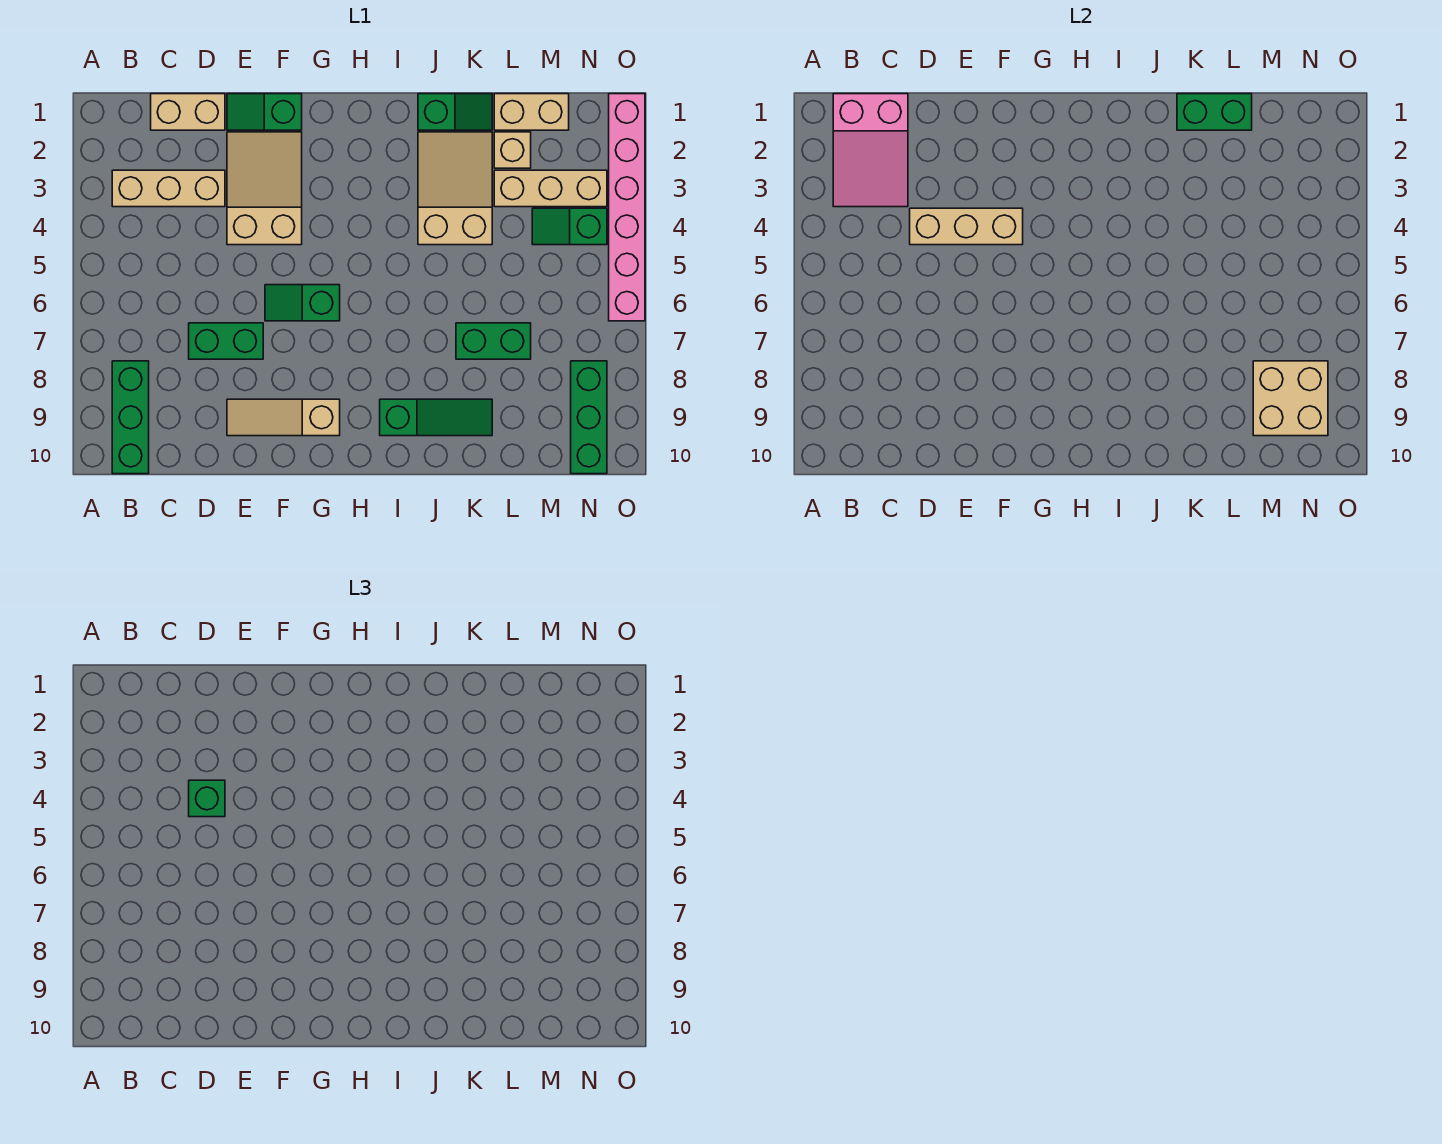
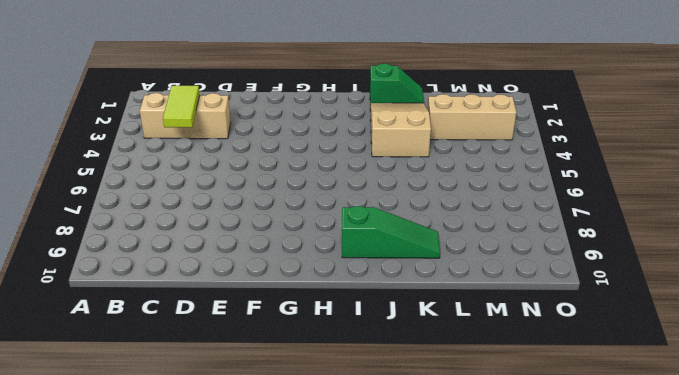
lime tile C3:C4 level 2 -> pink slope B1:C3 level 2 top 1
none -> green brick B8:B10 level 1
none -> tan brick C1:D1 level 1
none -> green brick D7:E7 level 1

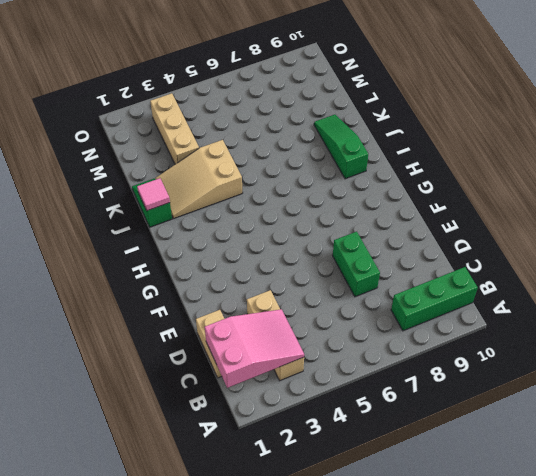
pink tile J1 level 2 -> none
none -> green slope E1:F1 level 1 top F
none -> tan slope E2:F4 level 1 top 4
none -> tan slope E9:G9 level 1 top G

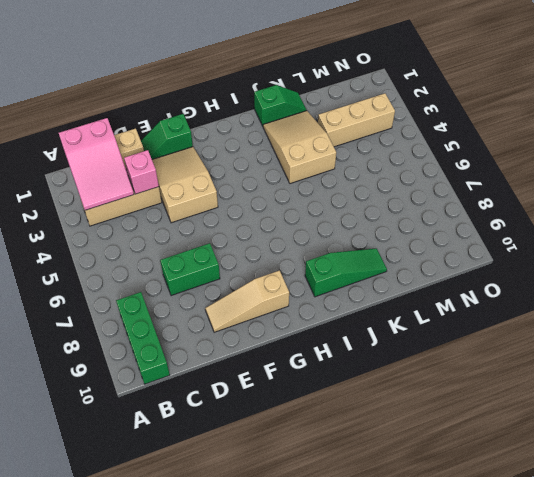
pink brick D3 level 2 -> none
none -> green slope F6:G6 level 1 top G
none -> green brick K7:L7 level 1
none -> tan brick L1:M1 level 1

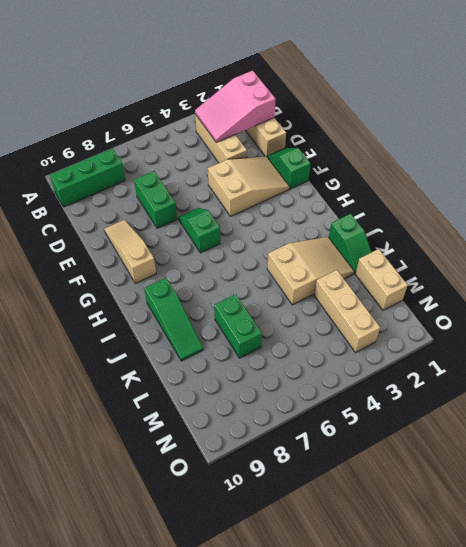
none -> tan brick L2 level 1
none -> green slope M4:N4 level 1 top N
none -> green brick N8:N10 level 1

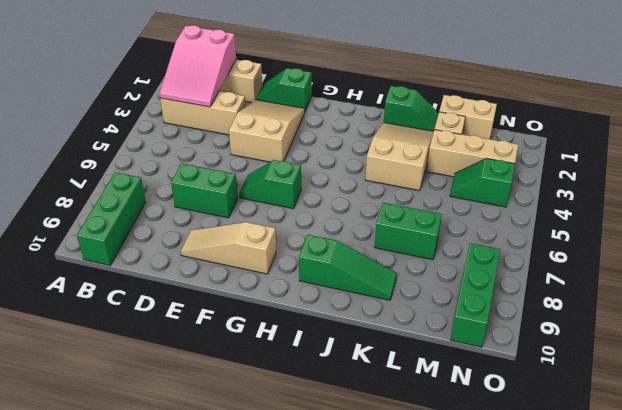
none -> pink brick O1:O6 level 1
none -> tan brick D4:F4 level 2
none -> green brick K1:L1 level 2

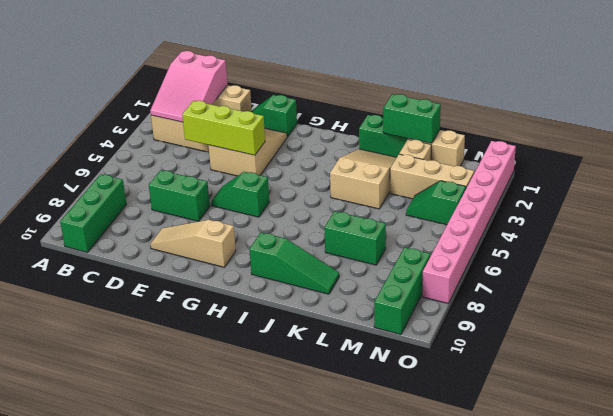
lime brick D4:F4 level 2 -> tan brick D4:F4 level 2
pink brick O1:O8 level 1 -> pink brick O1:O6 level 1
none -> tan brick M8:N9 level 2
none -> green brick D4 level 3

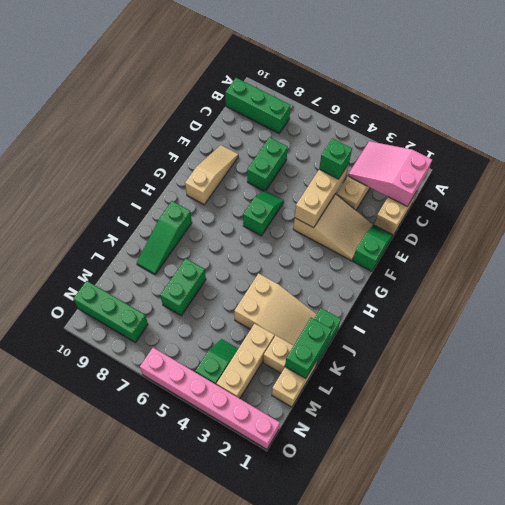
none -> tan brick M8:N9 level 2

